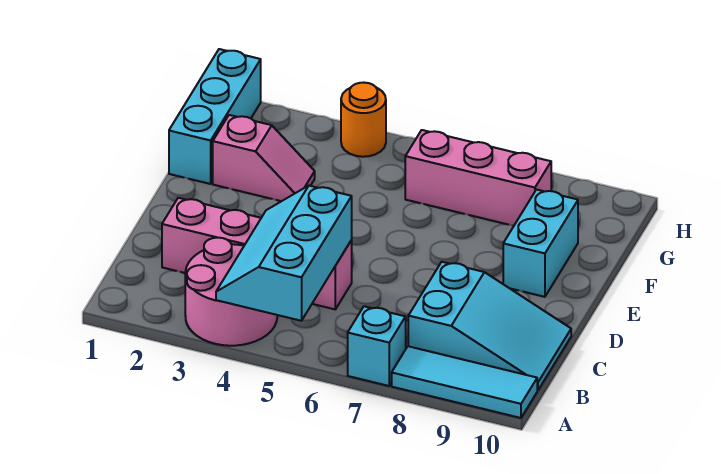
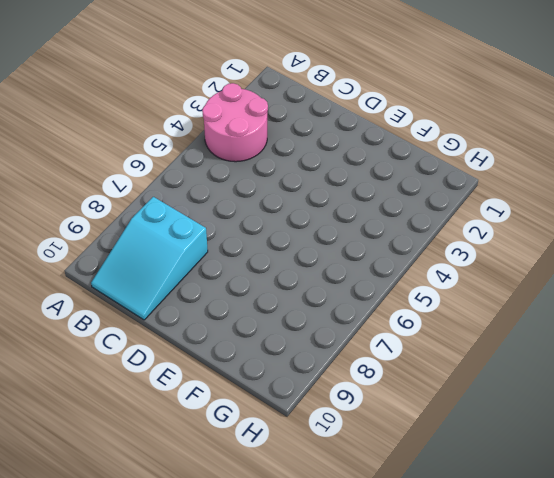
none -> cyan brick A7 level 1
none -> cyan tile A8:A10 level 1

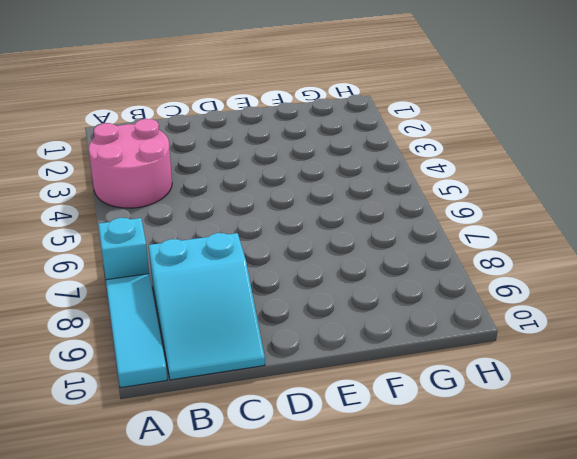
none -> pink brick C2:C5 level 1
none -> cyan brick E9:F9 level 1

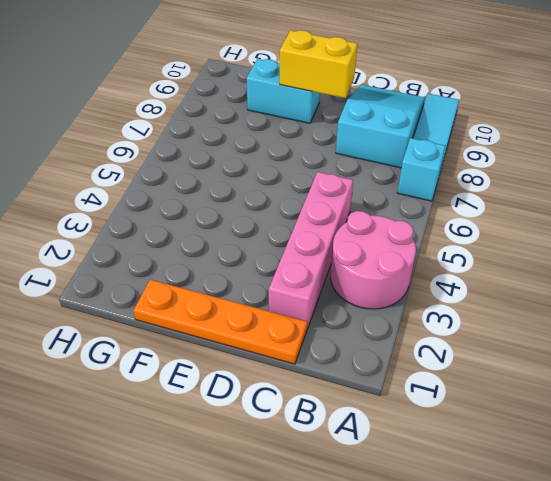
orange plate C1:F1 level 1 -> cyan brick F1:H1 level 1
yellow brick D9:E9 level 2 -> none
none -> pink slope F2:F3 level 1 top 2
none -> pink brick G6:G8 level 1

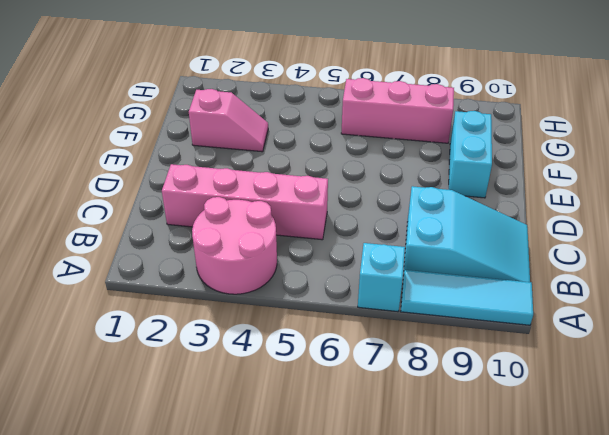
none -> cyan brick F1:H1 level 1
none -> orange round brick H4 level 1

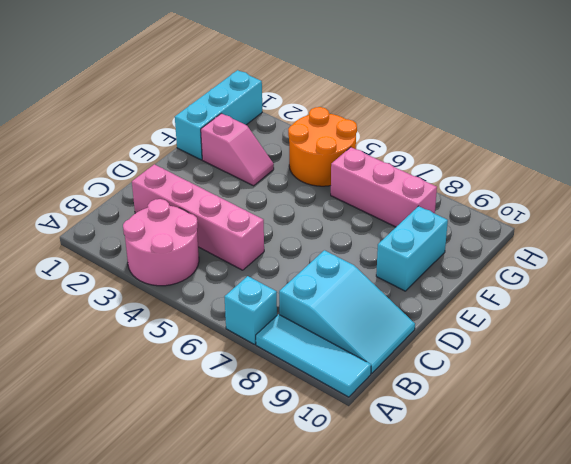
orange round brick G4:H5 level 1 -> orange round brick H4 level 1
none -> cyan slope A4:C5 level 2 top 5

